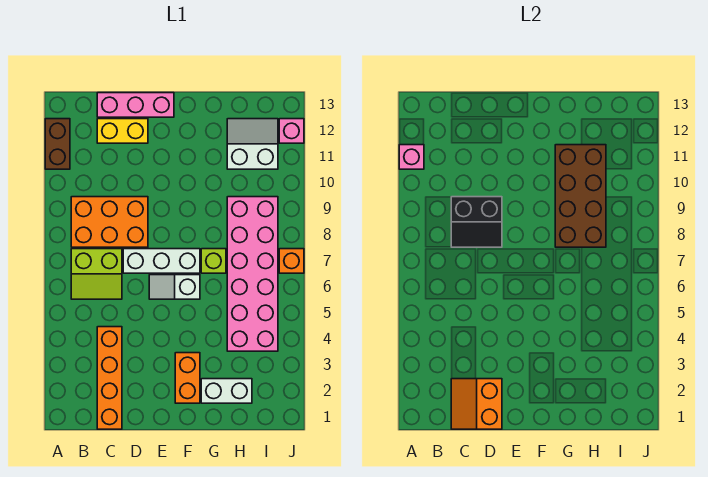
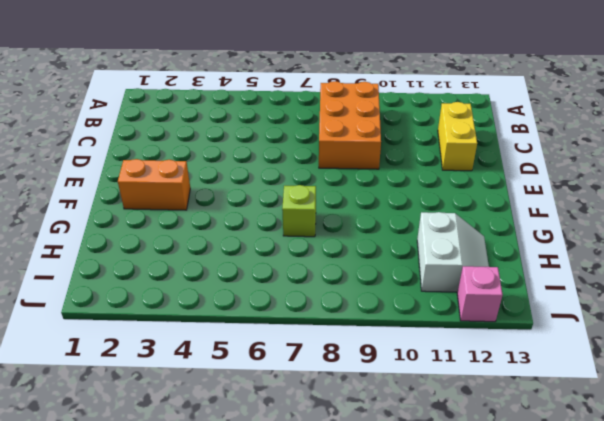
none -> brown brick A11:A12 level 1
none -> lime slope B6:C7 level 1 top 7
none -> orange brick C1:C4 level 1

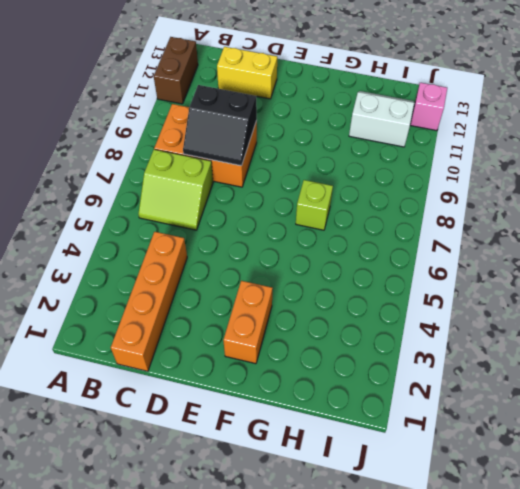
none -> pink brick C13:E13 level 1
none -> white brick D7:F7 level 1
none -> white slope E6:F6 level 1 top F

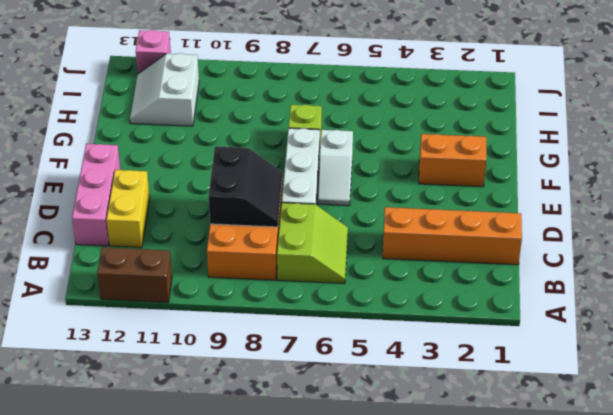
none -> white brick G2:H2 level 1
none -> pink brick H4:I9 level 1
none -> orange brick J7 level 1

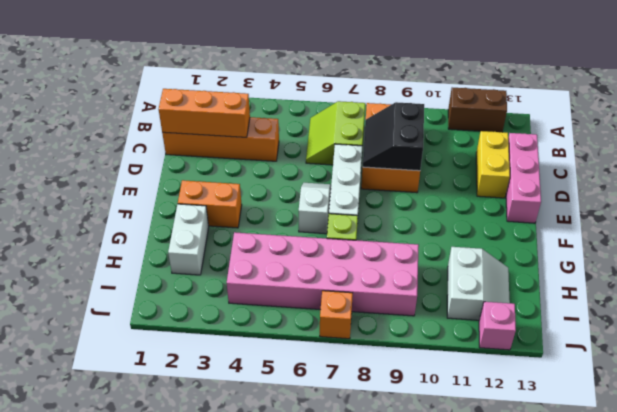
orange brick C1:C3 level 2 -> orange slope C1:D2 level 2 top D
none -> pink brick A11 level 2
none -> brown brick G8:H11 level 2

